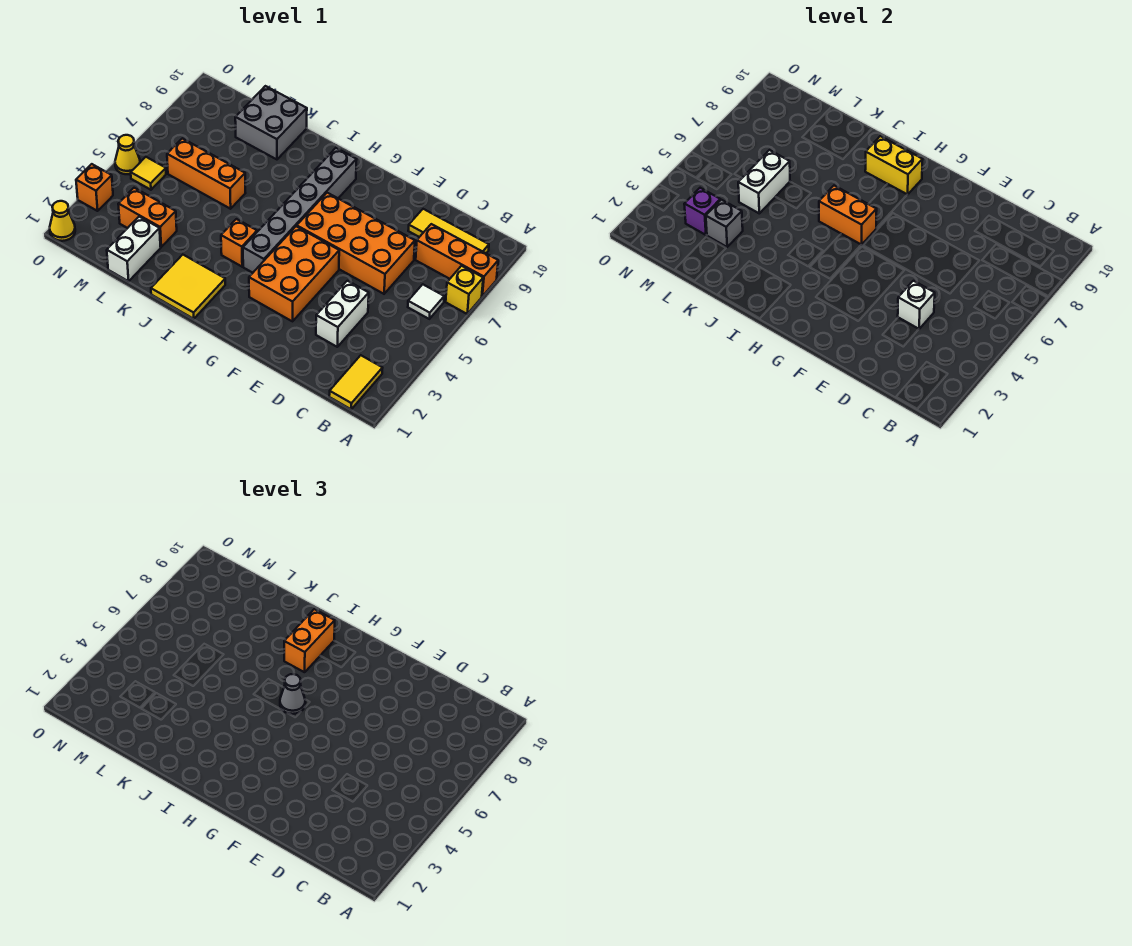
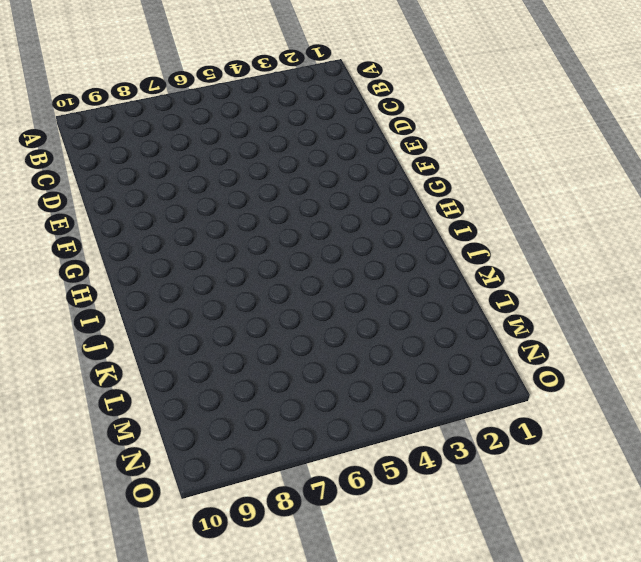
none -> yellow brick A7 level 1
none -> orange brick A8:C8 level 1
none -> yellow tile B1:B2 level 1

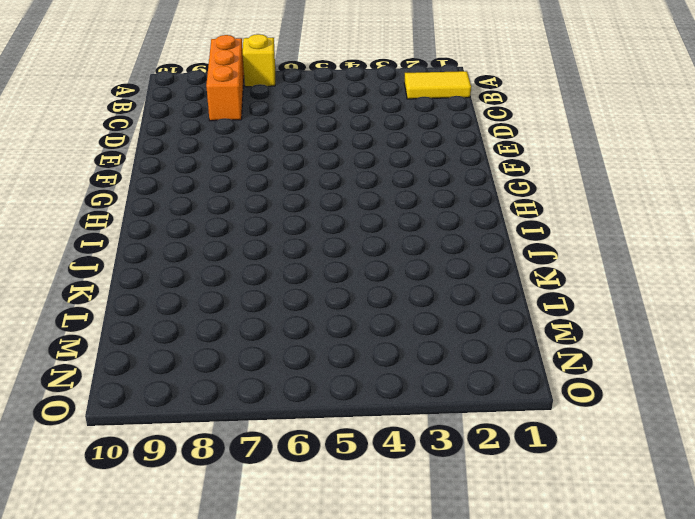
none -> white tile B6 level 1
none -> yellow tile B9:D9 level 1
none -> white brick D3:D4 level 1

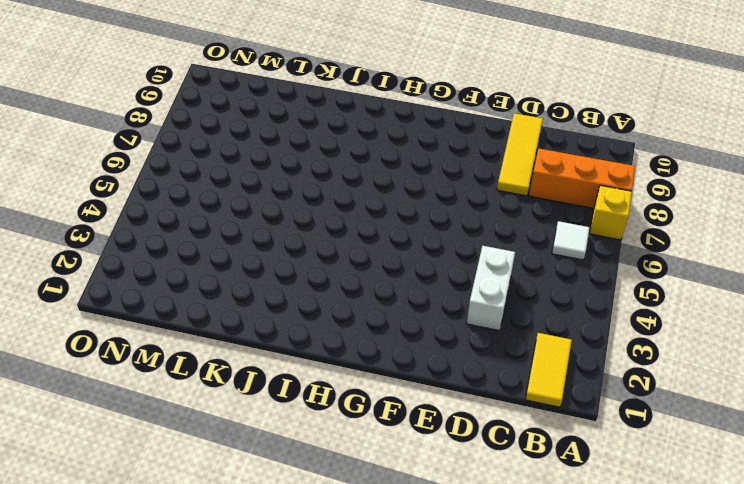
yellow tile D8:D10 level 1 -> yellow tile B9:D9 level 1
none -> orange brick D6:G7 level 1
none -> orange brick F3:G5 level 1
none -> grey brick H4:H9 level 1

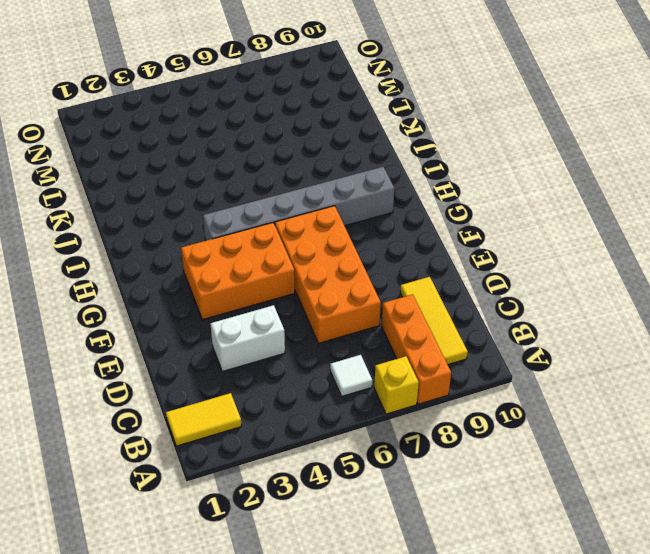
none -> yellow tile I1:J2 level 1
none -> orange brick I4 level 1
none -> orange brick K6:M6 level 1

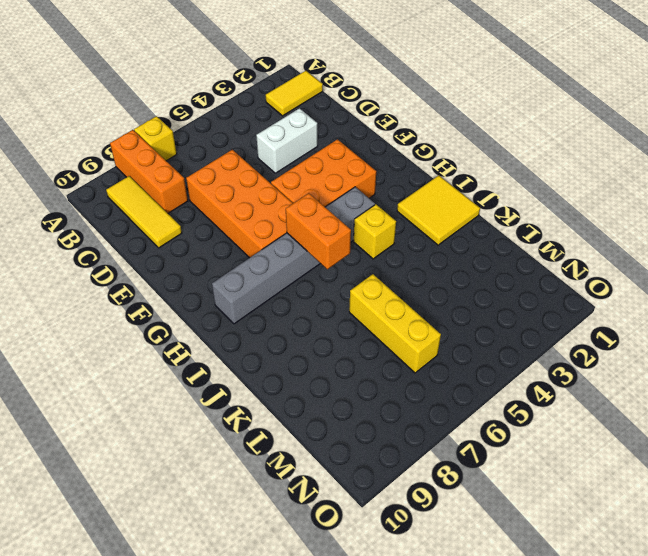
yellow brick I4 level 1 -> orange brick I4 level 1
yellow brick K6:M6 level 1 -> orange brick K6:M6 level 1
none -> white tile B6 level 1
none -> grey brick K9:L10 level 1
none -> white brick L1:L2 level 1

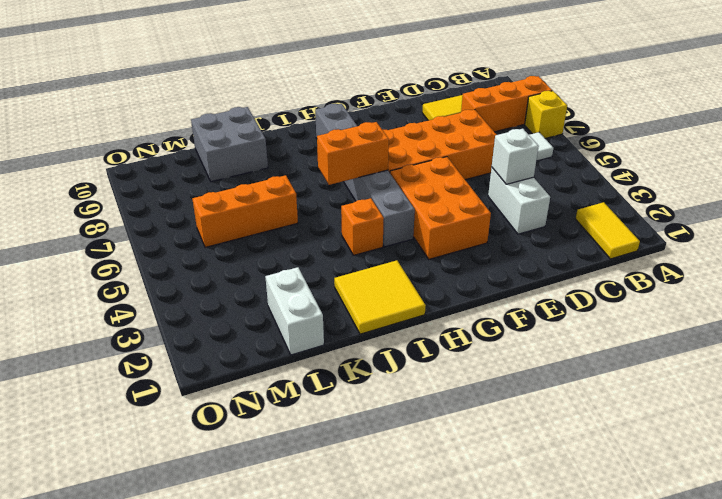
none -> orange brick L3:M3 level 1
none -> yellow tile N5 level 1
none -> yellow cone O1 level 1

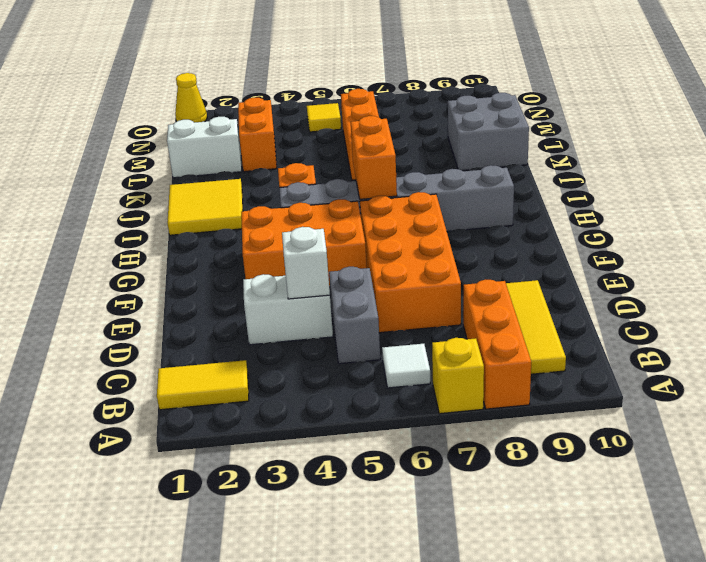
grey brick C5:D5 level 1 -> none
none -> orange brick O3 level 1
none -> yellow cone O5 level 1
none -> yellow brick H9:I9 level 2

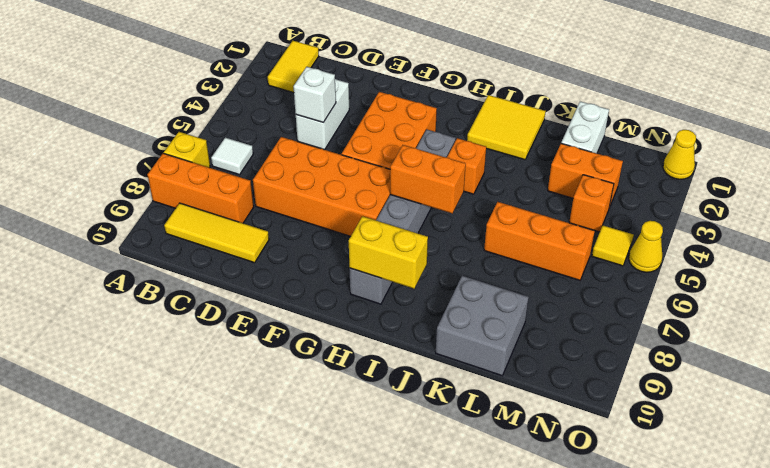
orange brick M4 level 1 -> orange brick O3 level 1
none -> grey brick L3 level 2
none -> white brick L5:L6 level 2
none -> purple brick M3 level 2

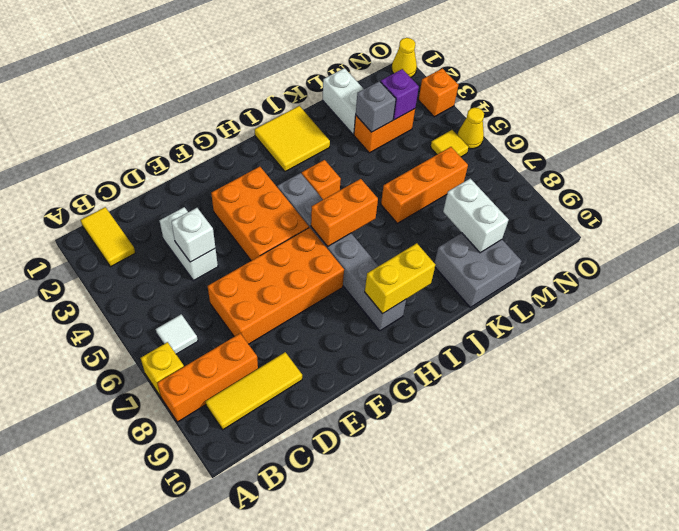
white brick L8:L9 level 2 -> white brick L5:L6 level 2
none -> grey cone H6 level 3
none -> orange brick I8:I9 level 3

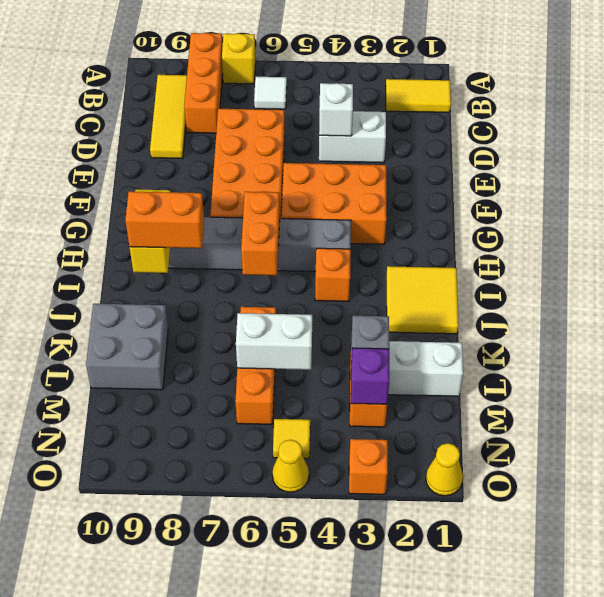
none -> grey cone H6 level 3

